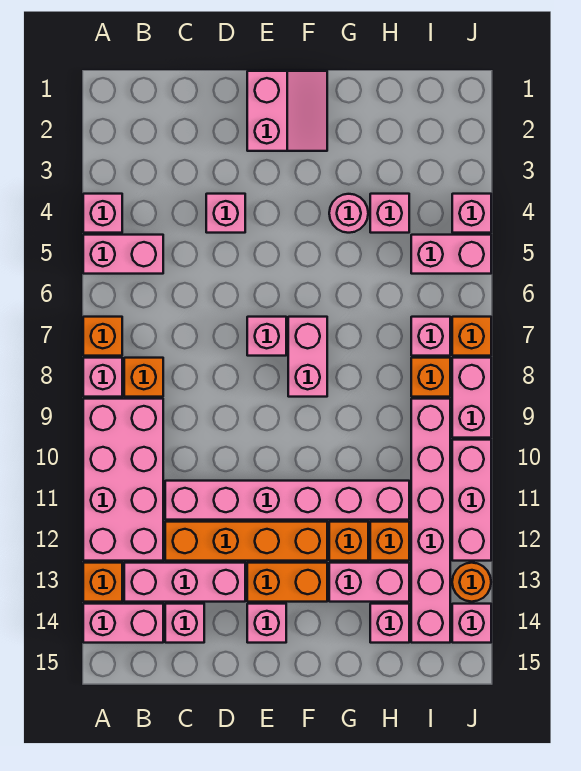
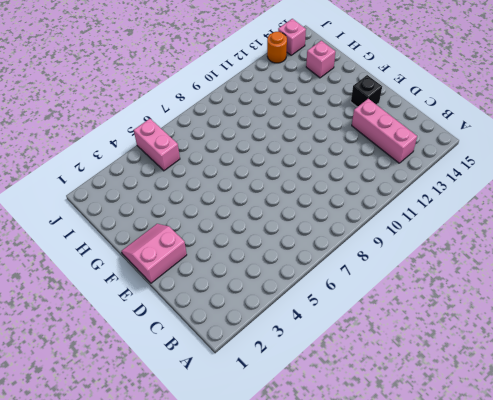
black brick E14 level 1 -> pink brick E14 level 1
none -> pink brick A4 level 1
none -> pink brick A5:B5 level 1
none -> orange brick A7 level 1
none -> pink brick A8 level 1

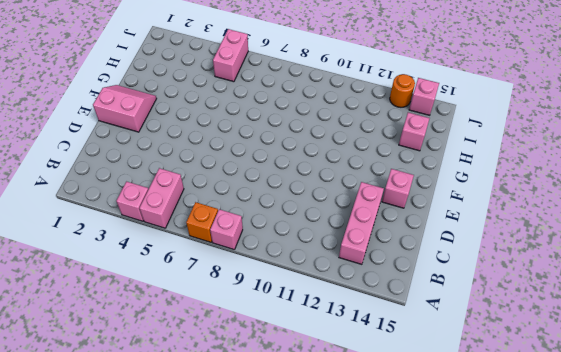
none -> pink brick A9:B12 level 1
none -> orange brick A13 level 1
none -> pink brick A14:B14 level 1
none -> orange brick B8 level 1

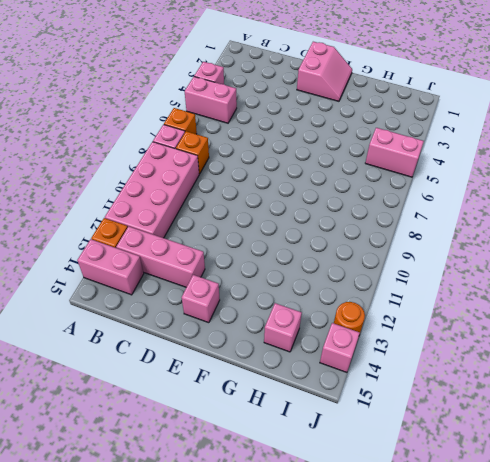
none -> pink brick C11:H11 level 1
none -> orange brick C12:F12 level 1
none -> pink brick C14 level 1
none -> pink brick D4 level 1

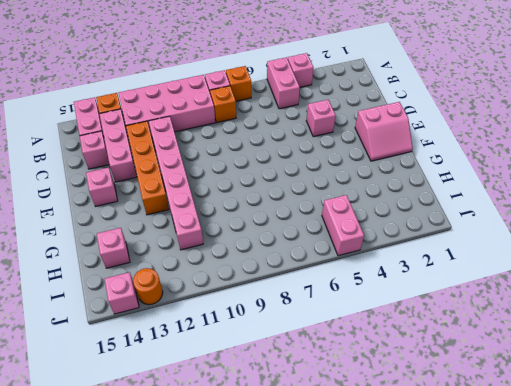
none -> pink brick E7 level 1
none -> orange brick E13:F13 level 1
none -> pink brick F7:F8 level 1
none -> pink round brick G4 level 1

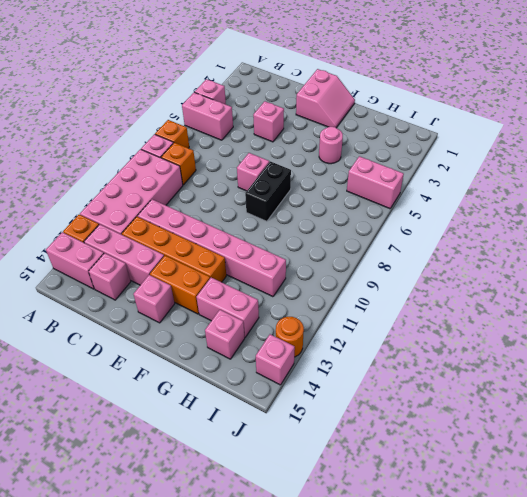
black brick F7:F8 level 1 -> pink brick F7:F8 level 1
none -> orange brick G12 level 1
none -> pink brick H4 level 1
none -> orange brick H12 level 1
none -> pink brick I7 level 1

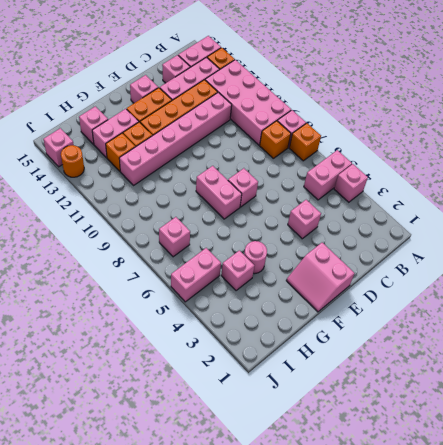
none -> orange brick I8 level 1
none -> pink brick I9:I14 level 1
none -> pink brick J4 level 1
none -> orange brick J7 level 1

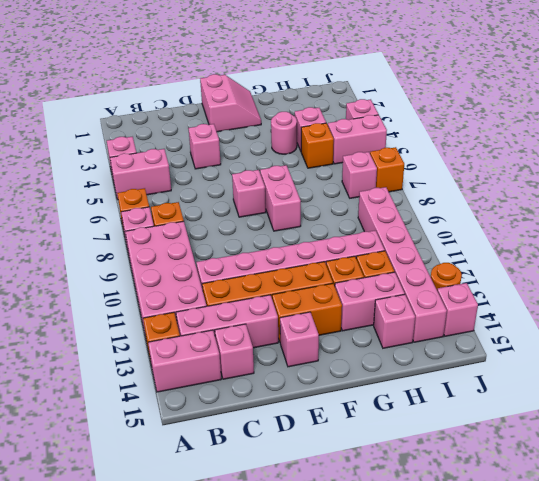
orange brick H5 level 1 -> orange brick I8 level 1
none -> pink brick J8:J9 level 1
none -> pink brick J10:J12 level 1

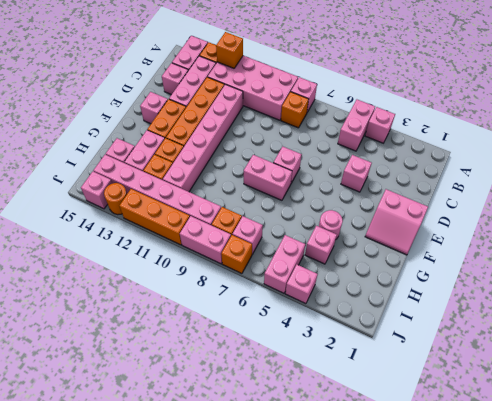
orange brick A12 level 2 -> orange brick A7 level 1
orange brick J10:J12 level 1 -> pink brick J10:J12 level 1

